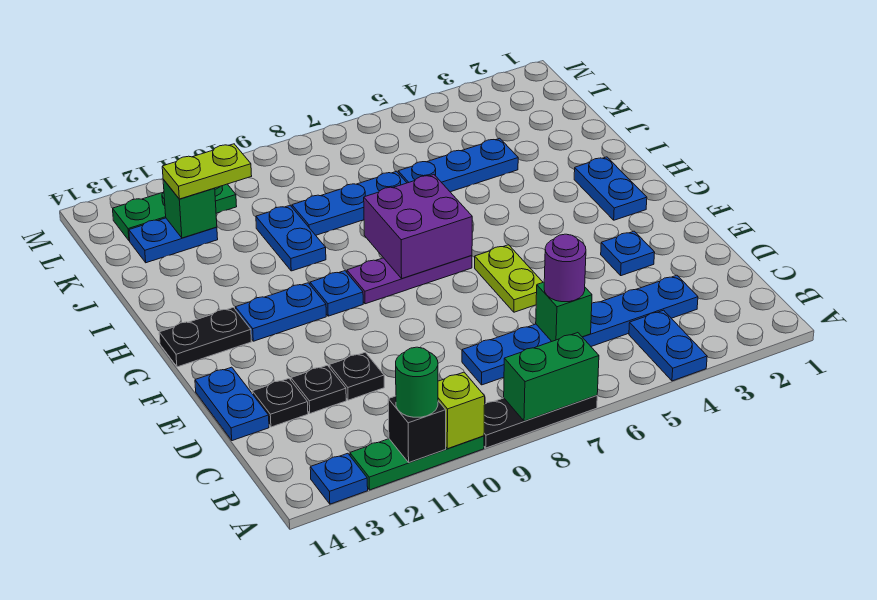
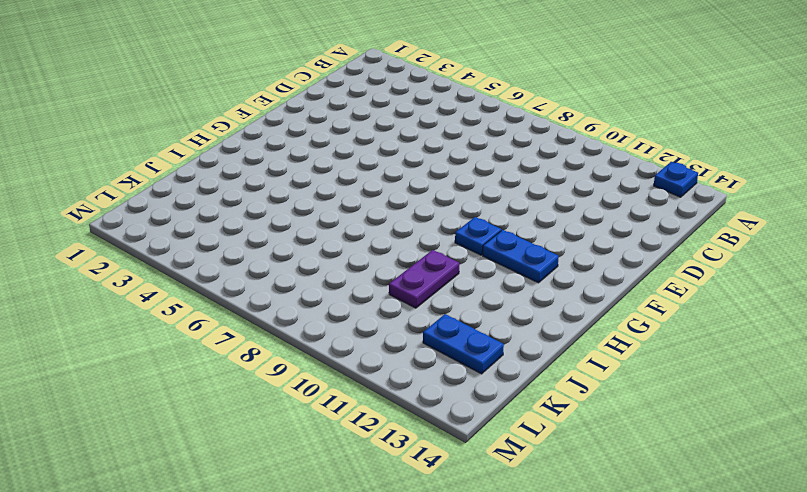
purple plate I10:J10 level 1 -> blue plate I10:J10 level 1
none -> blue plate A4:B4 level 1
none -> black plate A7:A9 level 1
none -> green plate A10:A12 level 1
none -> blue plate C3:C8 level 1

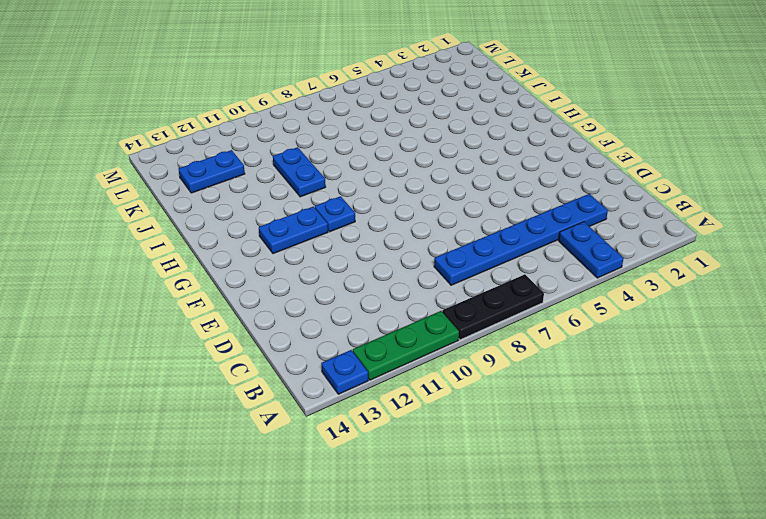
none -> black plate D11 level 1
none -> black plate D12 level 1
none -> black plate D13 level 1
none -> blue plate D14:E14 level 1

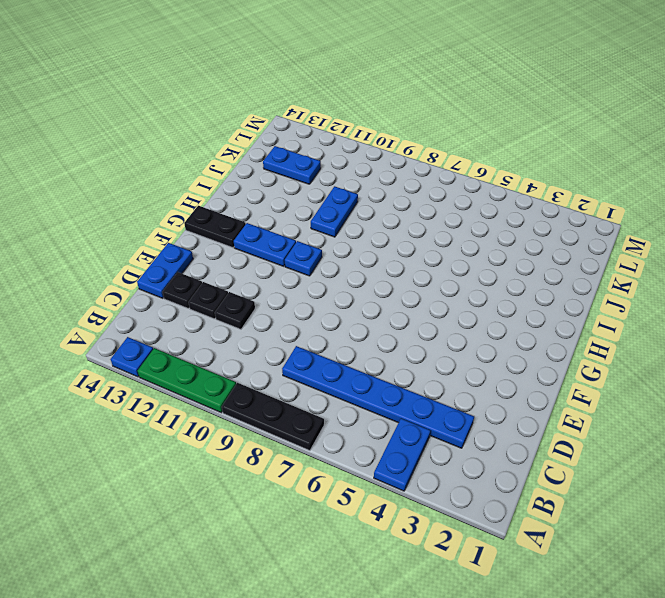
none -> blue plate E3 level 1
none -> lime plate E6:F6 level 1
none -> blue plate G2:H2 level 1
none -> purple plate G7:G9 level 1

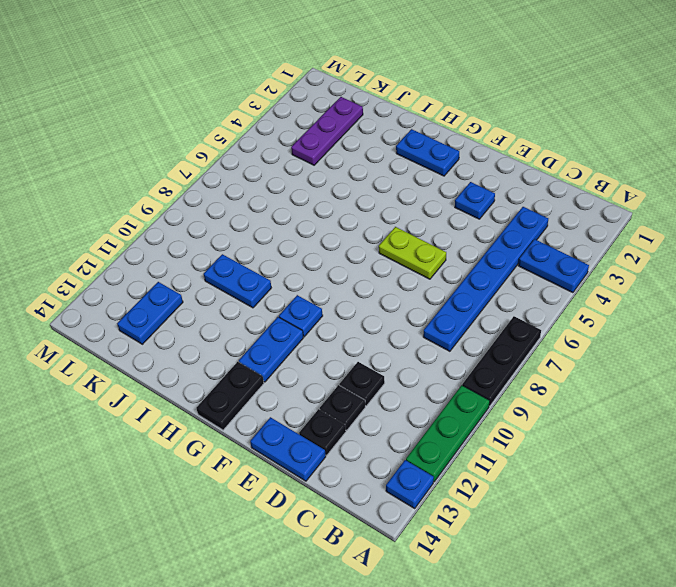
purple plate K2:K4 level 1 -> purple plate G7:G9 level 1
none -> blue plate J4:J6 level 1
none -> blue plate J7:J9 level 1
none -> green plate L11:L13 level 1
none -> green brick A7:A8 level 2

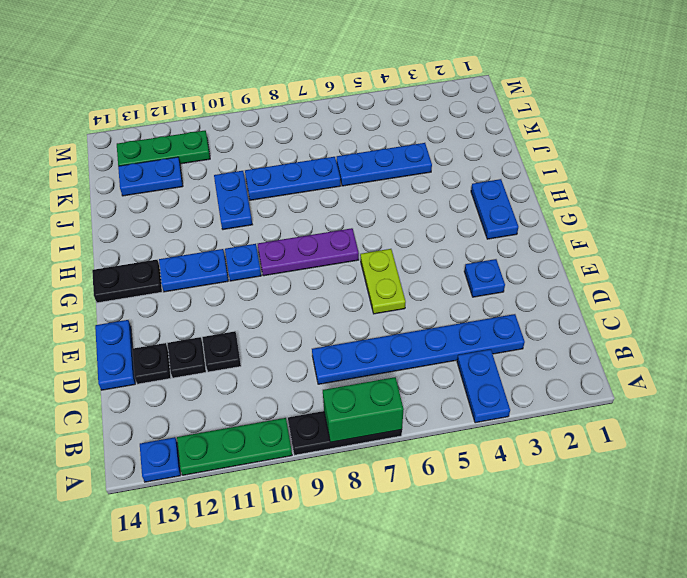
none -> lime brick A10 level 2
none -> black brick A11 level 2
none -> green brick C6 level 2
none -> purple brick G7:H8 level 2

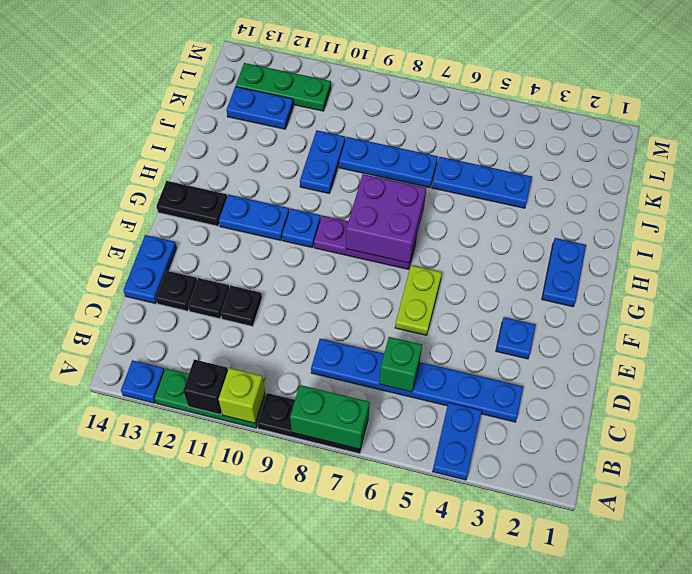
none -> green brick K12 level 2
none -> green round brick A11 level 3
none -> purple round brick C6 level 3
none -> lime plate K11:K12 level 3

